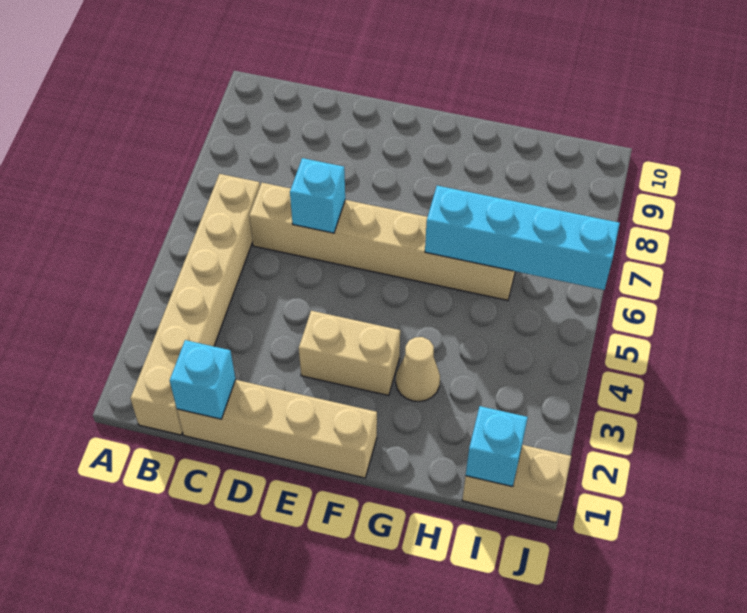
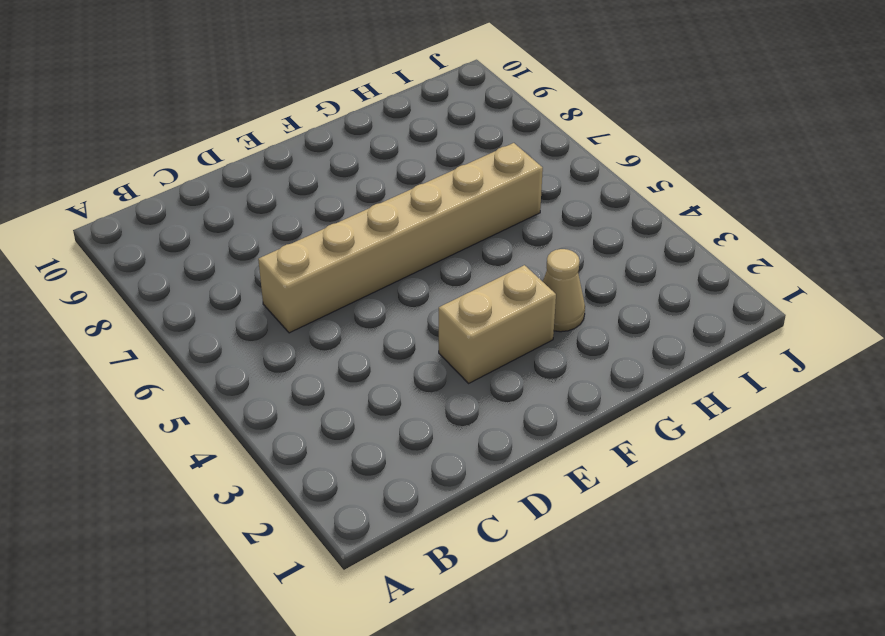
none -> tan brick B1:B6 level 1
none -> tan brick C1:F1 level 1

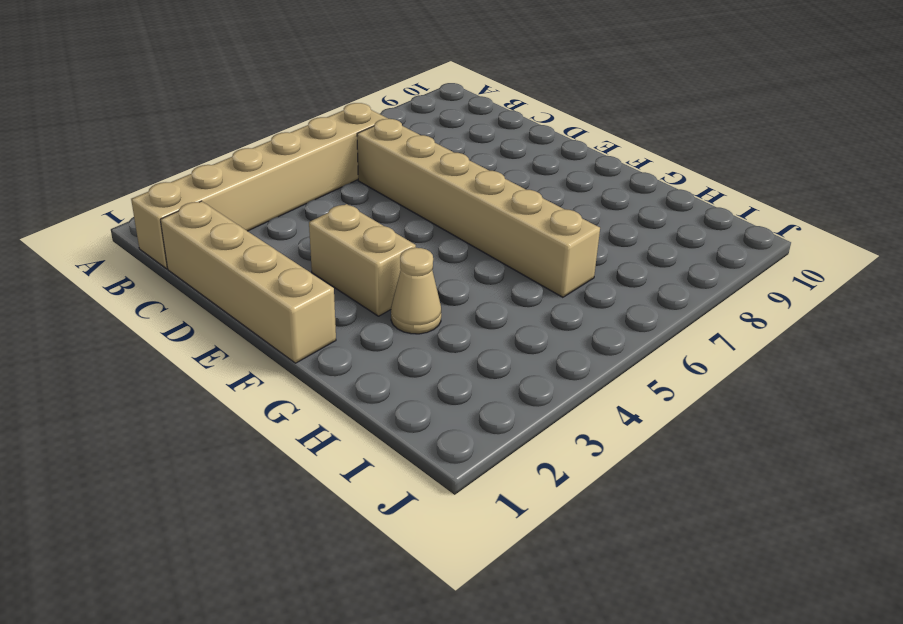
none -> tan brick I1:J1 level 1
none -> cyan brick C1 level 2

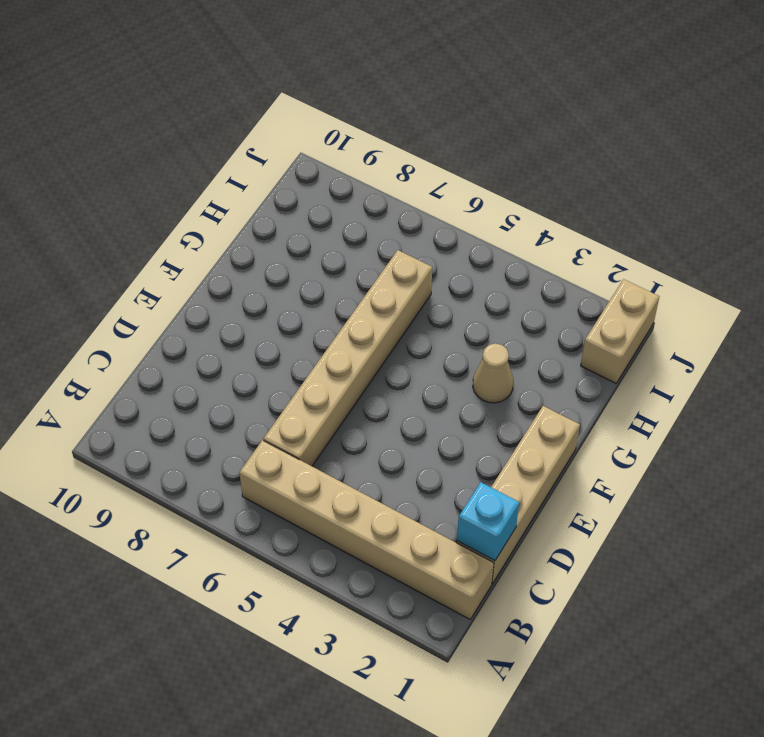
none -> tan brick E3:F3 level 1
none -> cyan brick D6 level 2

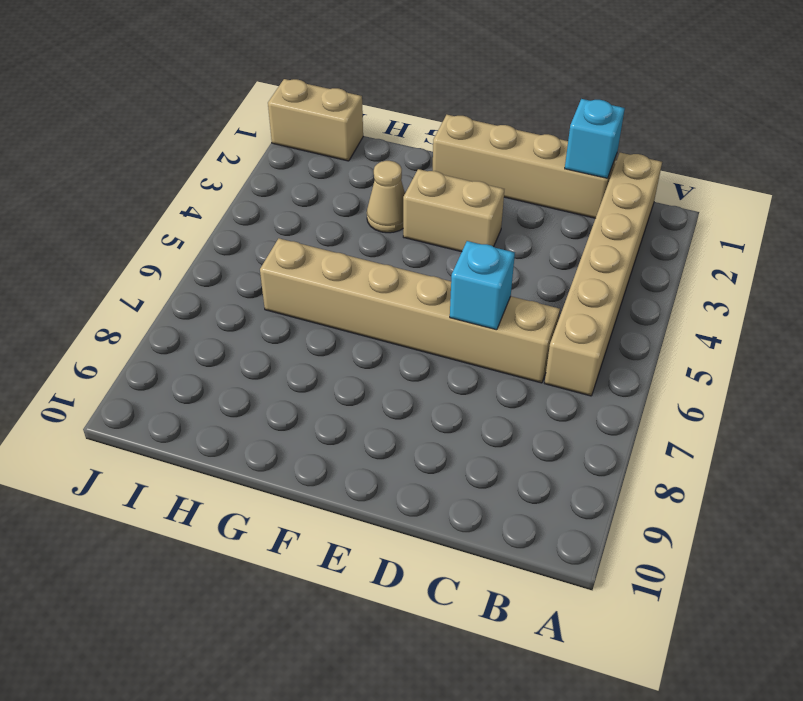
none -> cyan brick G6:J6 level 2
none -> cyan brick I1 level 2

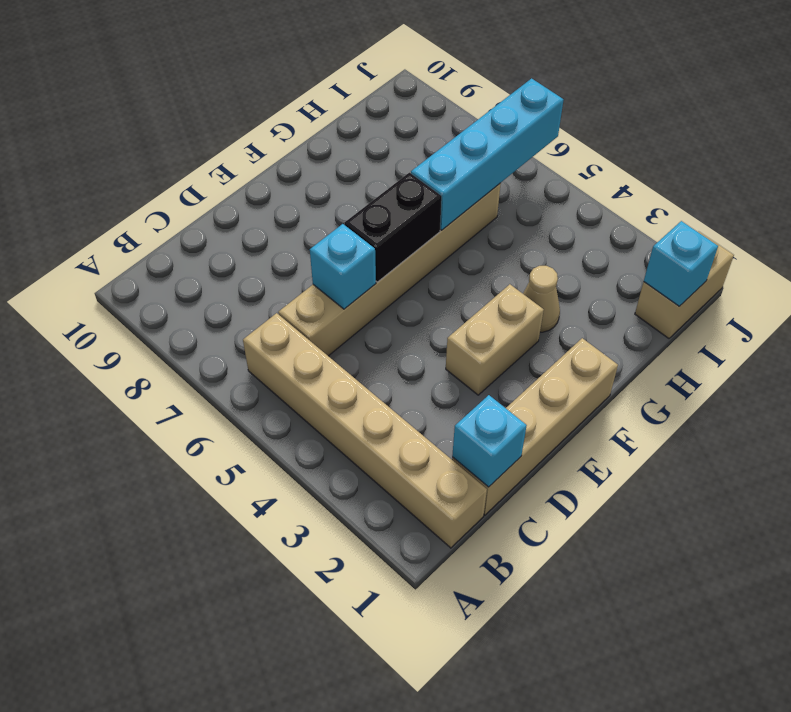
black brick E6:F6 level 2 -> none

